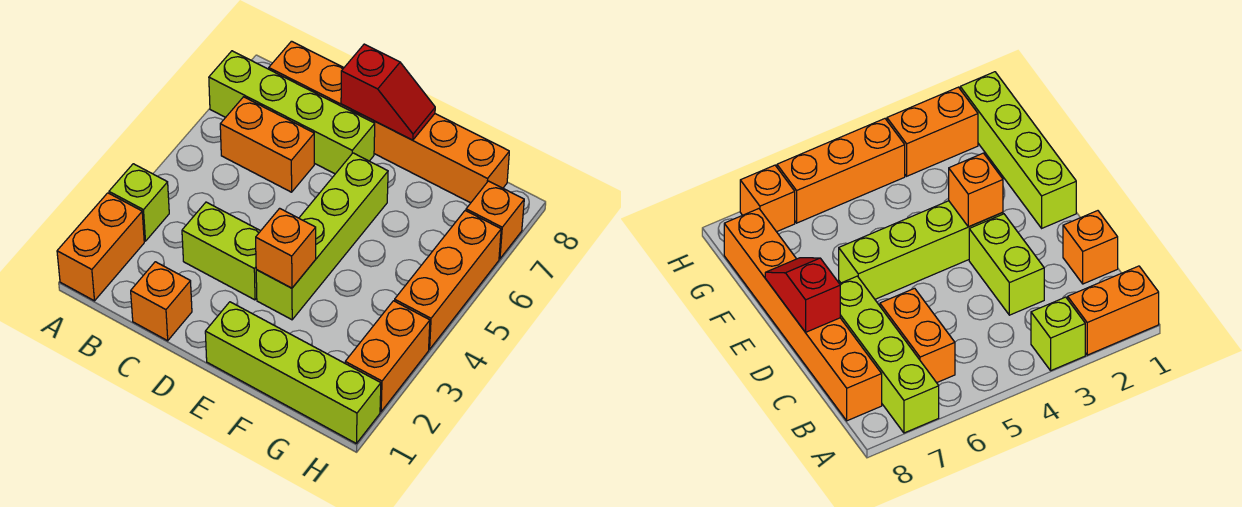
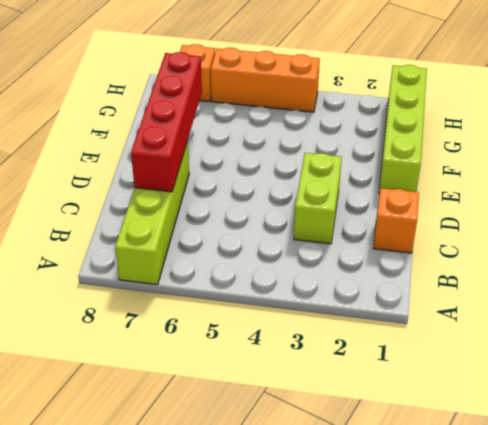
red brick C7:F7 level 2 -> none
none -> orange brick A1:A2 level 1
none -> lime brick A3 level 1
none -> orange brick B6:C6 level 1

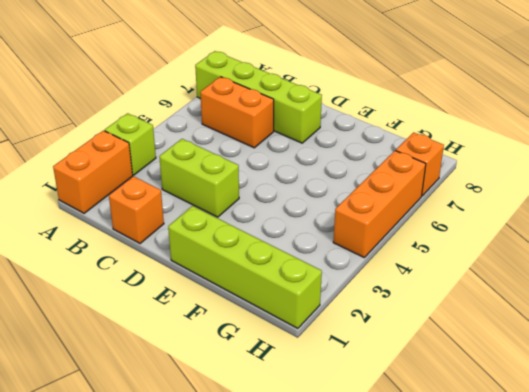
none -> orange brick B8:G8 level 1
none -> lime brick E3:E6 level 1
none -> orange brick H2:H3 level 1

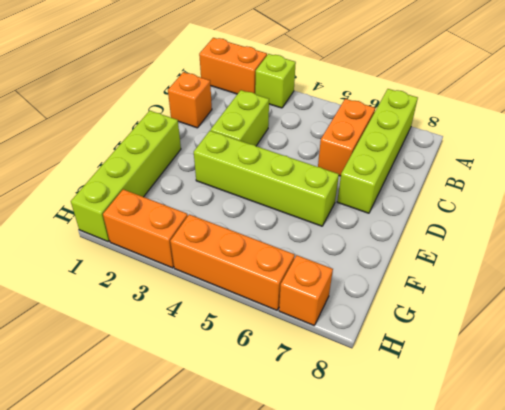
none -> orange brick B8:G8 level 1
none -> red slope D8:E8 level 2 top D
none -> orange brick E3 level 2

